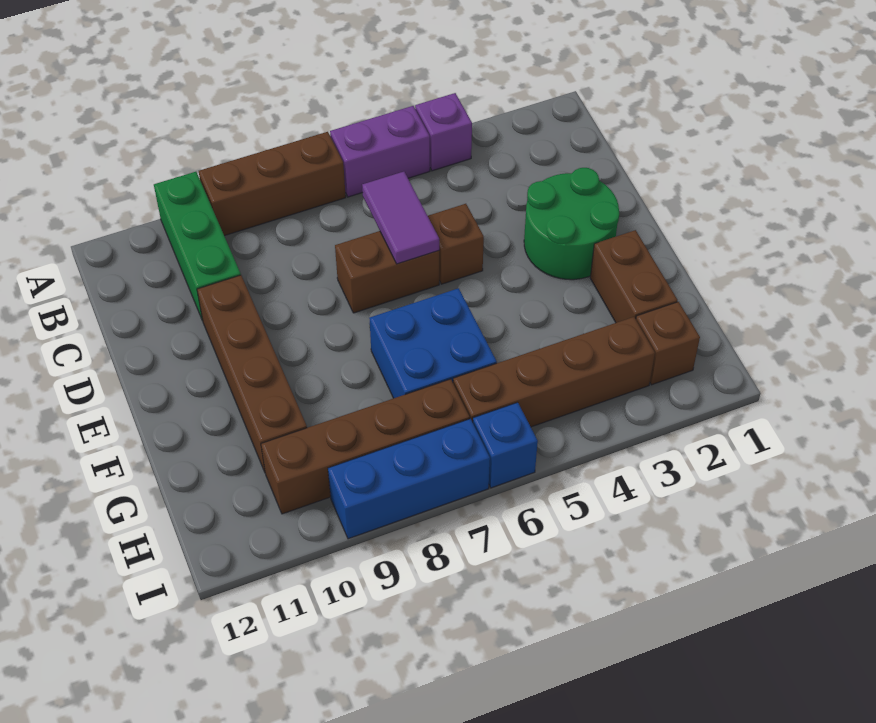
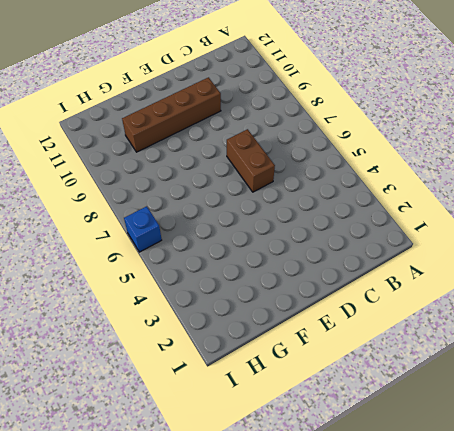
none -> purple brick A4 level 1
none -> purple brick A5:A6 level 1
none -> brown brick A7:A9 level 1

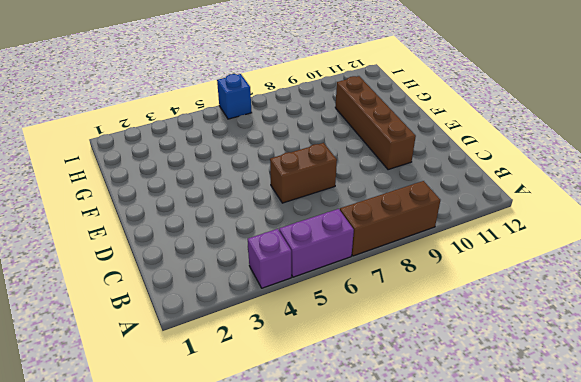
none -> green brick A10:C10 level 1
none -> green round brick D2:E3 level 1
none -> brown brick D5 level 1

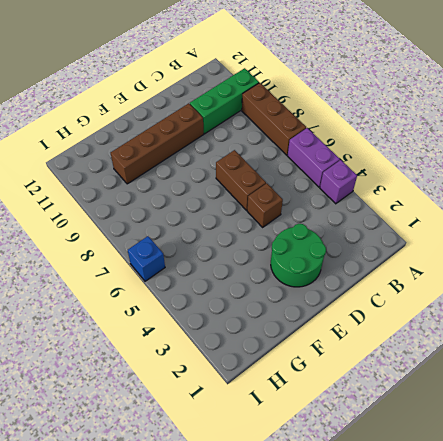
none -> brown brick F2:G2 level 1
none -> blue brick F6:G7 level 1
none -> brown brick H2 level 1

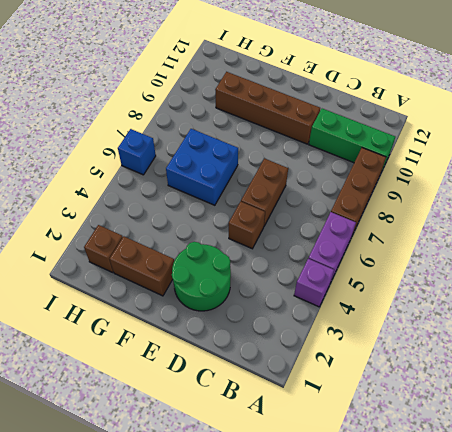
none -> brown brick H3:H6 level 1
none -> brown brick H7:H10 level 1
none -> blue brick I7:I9 level 1

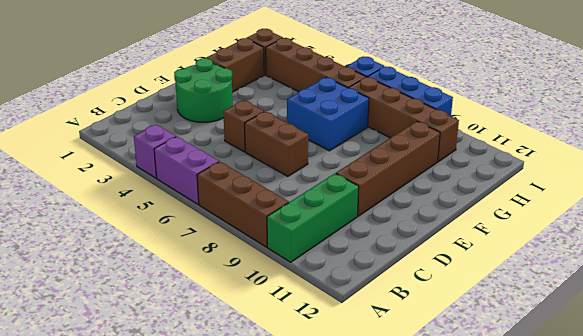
none -> purple tile C6:D6 level 2

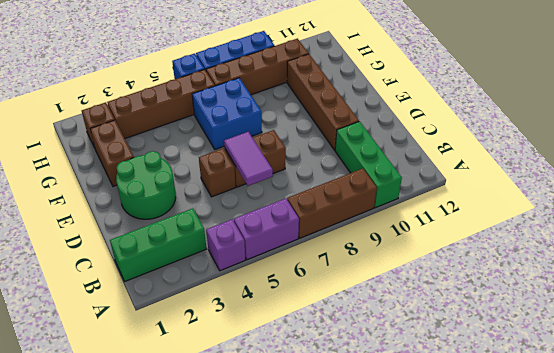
green brick B1:B3 level 1 -> none

